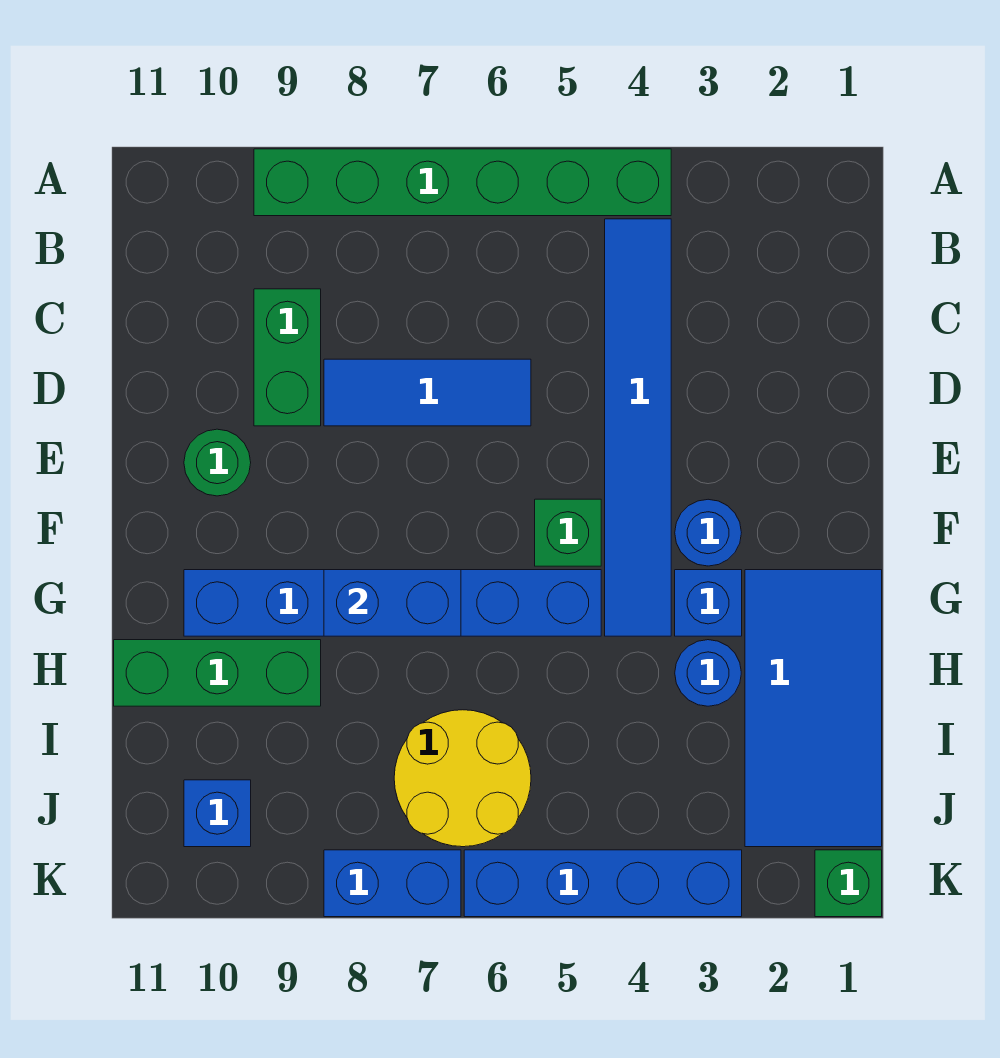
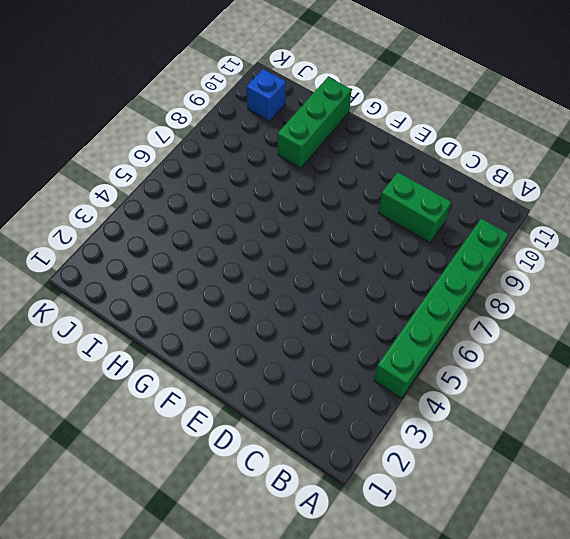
none -> blue tile B4:G4 level 1
none -> blue tile D6:D8 level 1
none -> green round brick E10 level 1

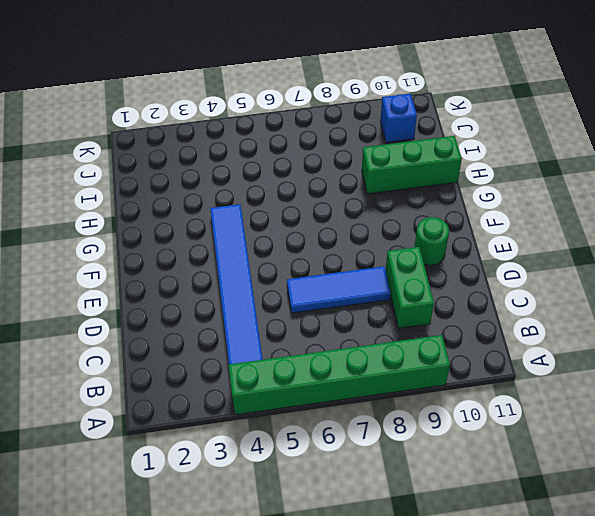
none -> blue round brick F3 level 1
none -> green brick F5 level 1
none -> blue tile G1:J2 level 1

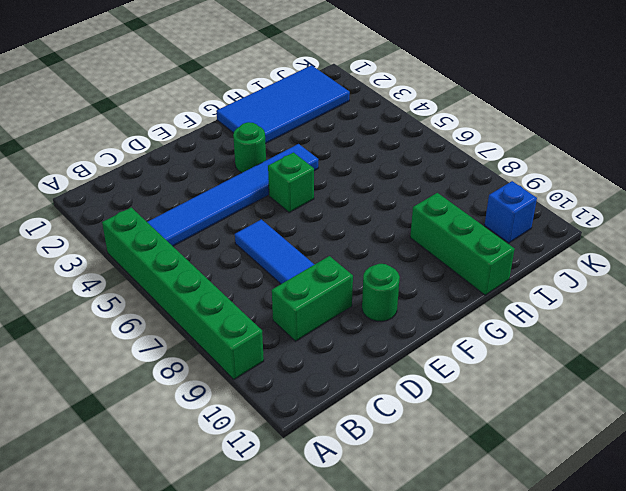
green round brick F3 level 1 -> blue round brick F3 level 1
none -> blue brick G3 level 1
none -> blue brick G5:G10 level 1
none -> blue round brick H3 level 1

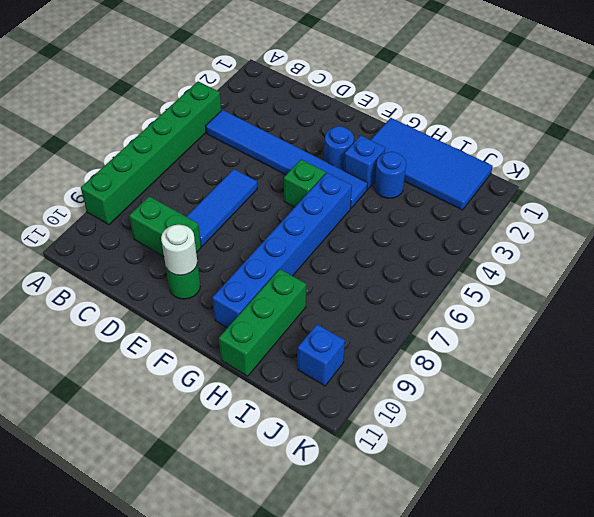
white round brick E10 level 2 -> none
none -> yellow round brick I6:J7 level 1
none -> green brick K1 level 1
none -> blue brick K3:K6 level 1

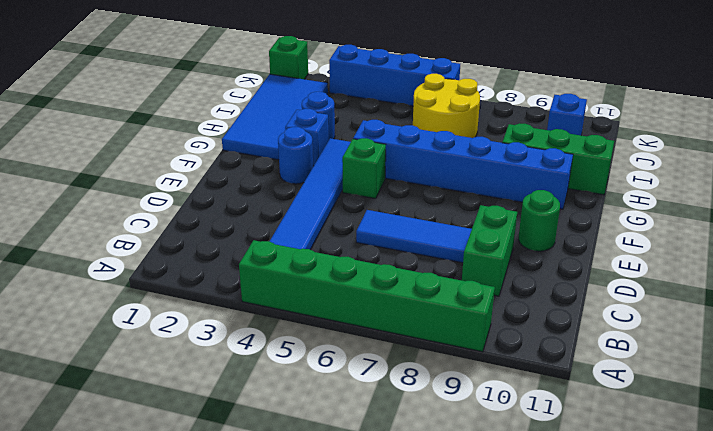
none -> blue brick K7:K8 level 1
none -> blue brick G7:G8 level 2

